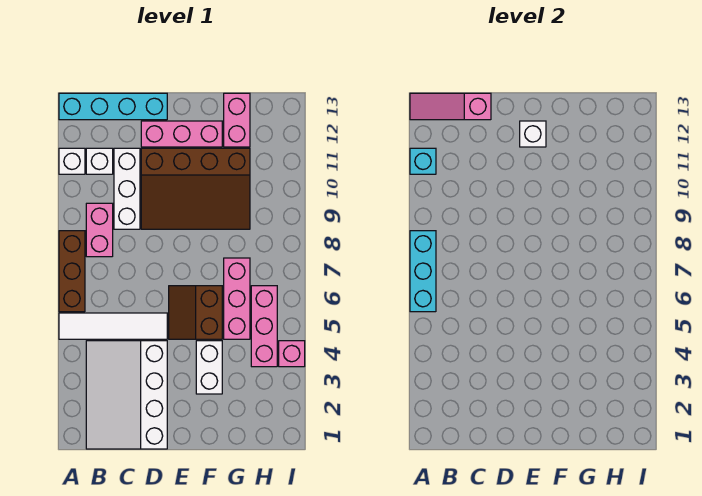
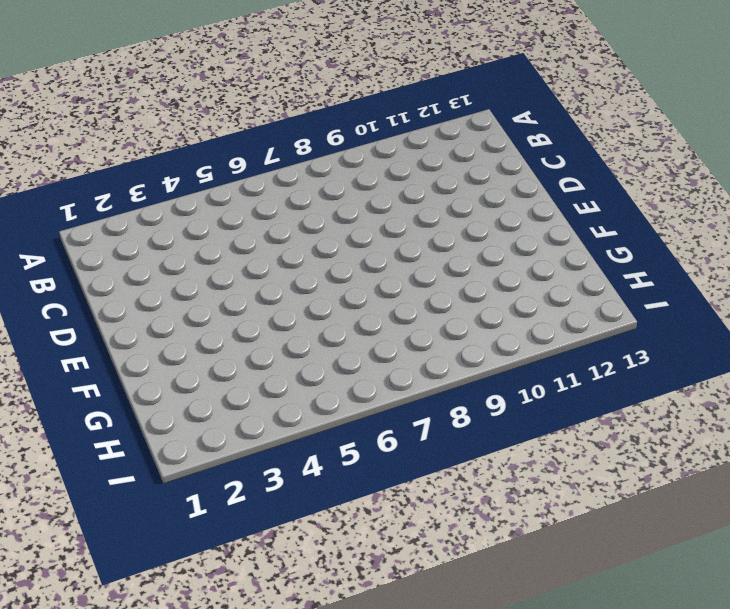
none -> white tile A5:D5 level 1
none -> brown brick A6:A8 level 1
none -> white brick A11 level 1

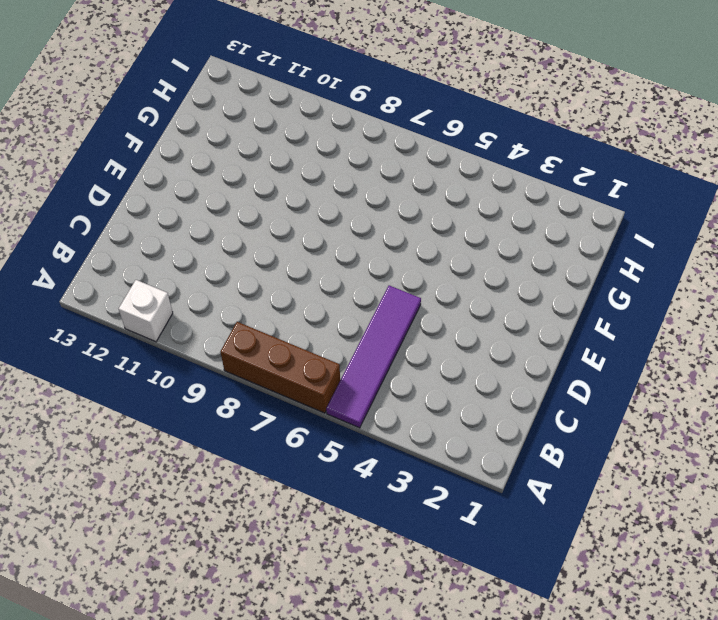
purple tile A5:D5 level 1 -> white tile A5:D5 level 1
none -> cyan brick A13:D13 level 1
none -> white slope B1:D4 level 1 top D
none -> pink brick B8:B9 level 1

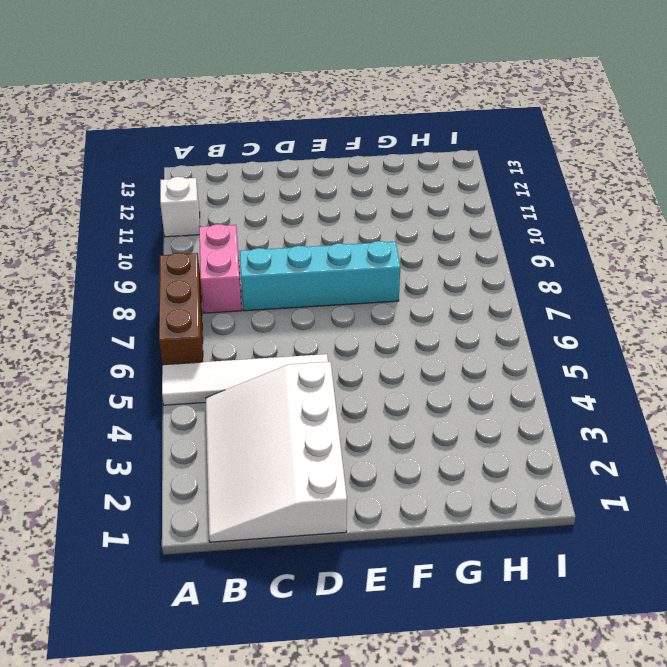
cyan brick C8:F8 level 1 -> cyan brick A13:D13 level 1
none -> white brick B11 level 1
none -> white brick C9:C11 level 1
none -> brown slope D9:G11 level 1 top 11

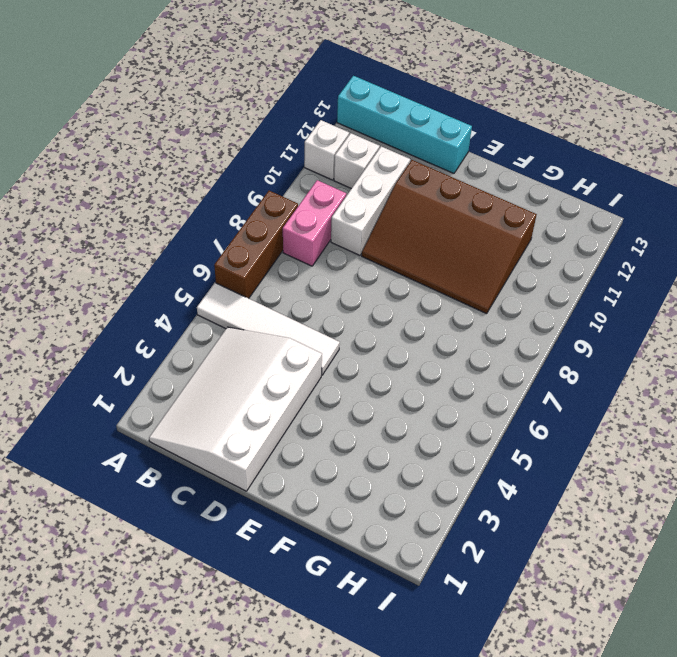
none -> pink brick D12:F12 level 1
none -> brown slope E5:F6 level 1 top F
none -> white brick F3:F4 level 1

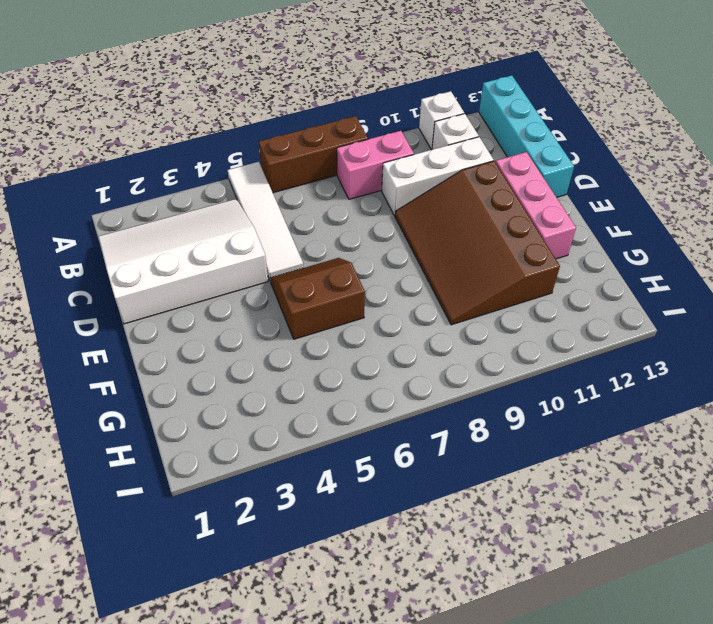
none -> white brick F3:F4 level 1
none -> pink brick G5:G7 level 1
none -> pink brick G12:G13 level 1

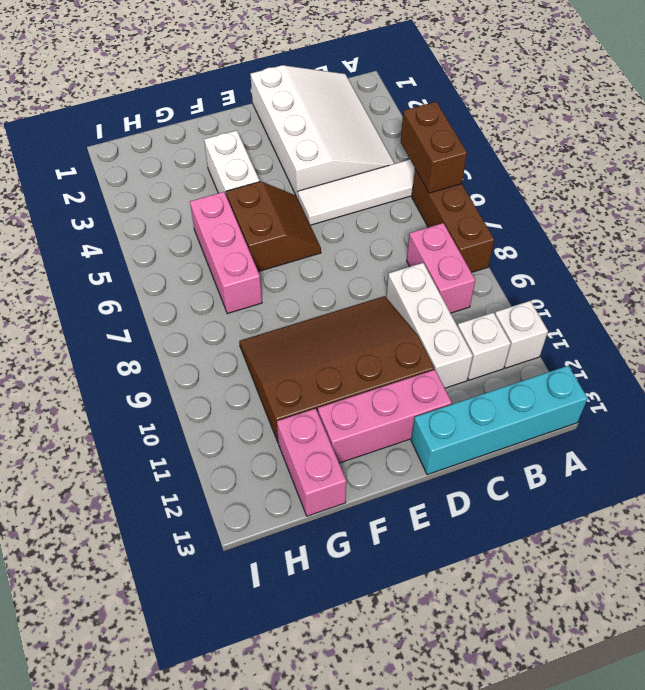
brown brick A5:A6 level 2 -> cyan brick A6:A8 level 2
none -> pink brick H4:H6 level 1
none -> pink brick I4 level 1
none -> cyan brick A11 level 2

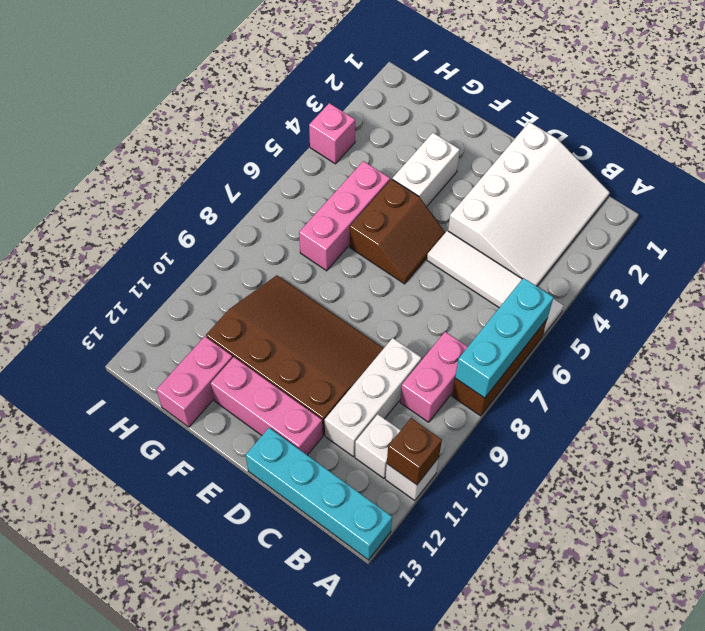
brown brick A11 level 2 -> cyan brick A11 level 2
none -> pink brick H4:H6 level 1
none -> pink slope A13:C13 level 2 top C
none -> white brick E12 level 2

